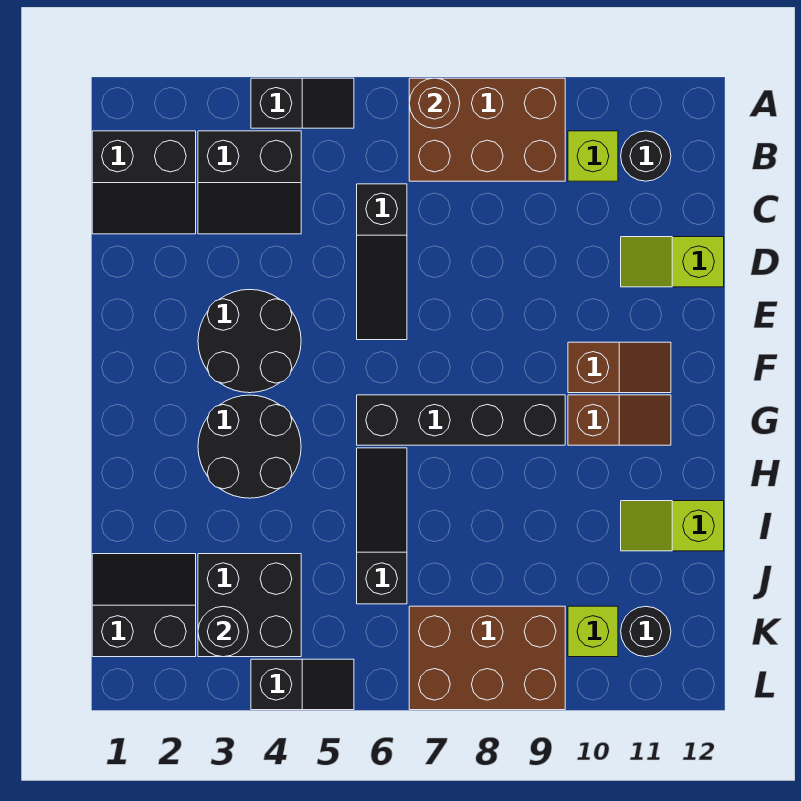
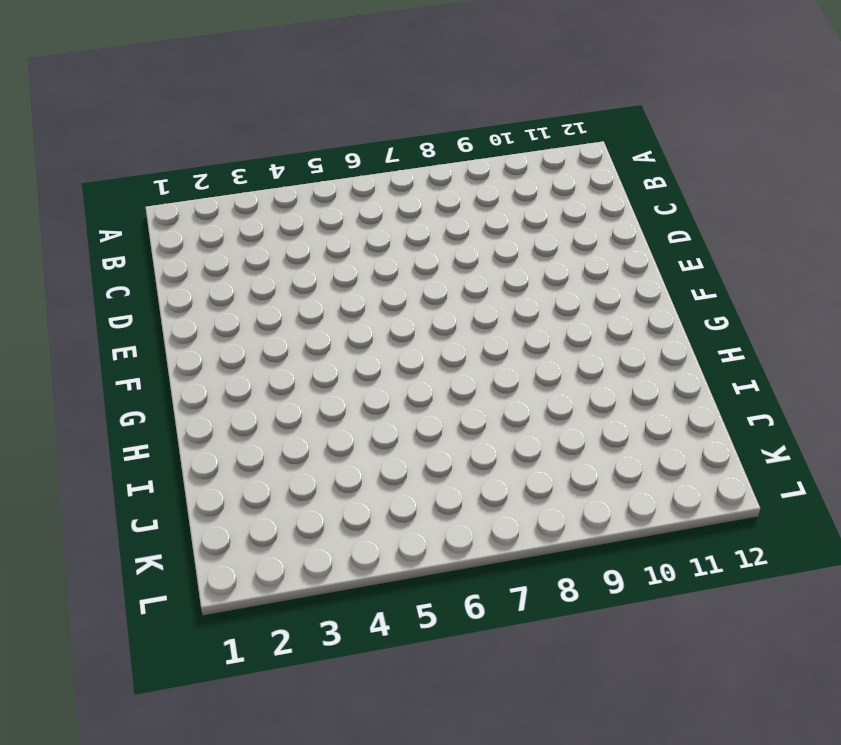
none -> black slope A4:A5 level 1 top 4
none -> brown brick A7:B9 level 1
none -> black slope B1:C2 level 1 top B

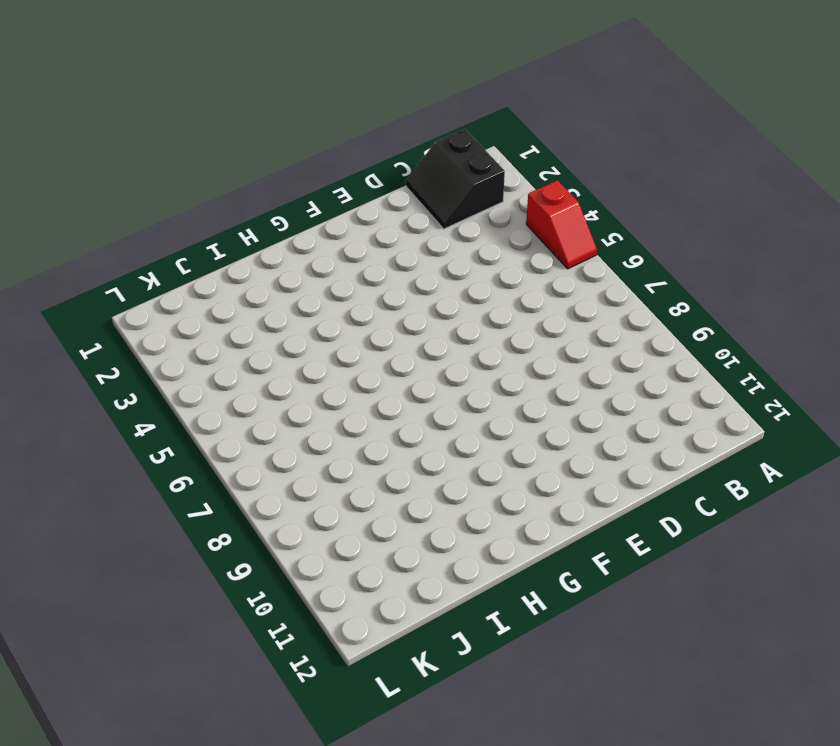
red slope A4:A5 level 1 top 4 -> black slope A4:A5 level 1 top 4
none -> brown brick A7:B9 level 1
none -> black slope B3:C4 level 1 top B
none -> lime brick B10 level 1

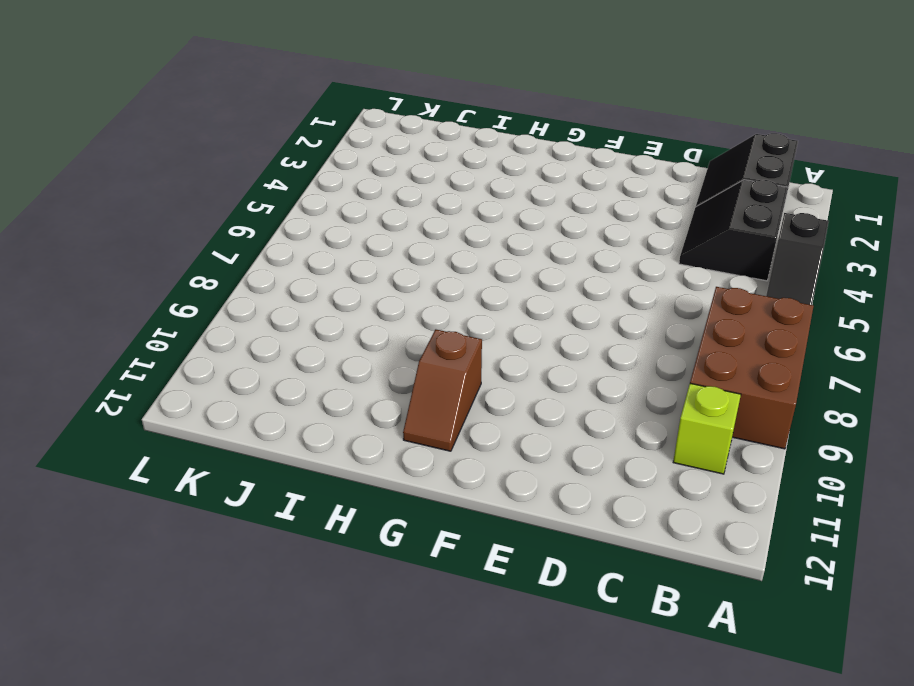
none -> black round brick B11 level 1
none -> black slope C6:E6 level 1 top C
none -> lime slope D11:D12 level 1 top 12

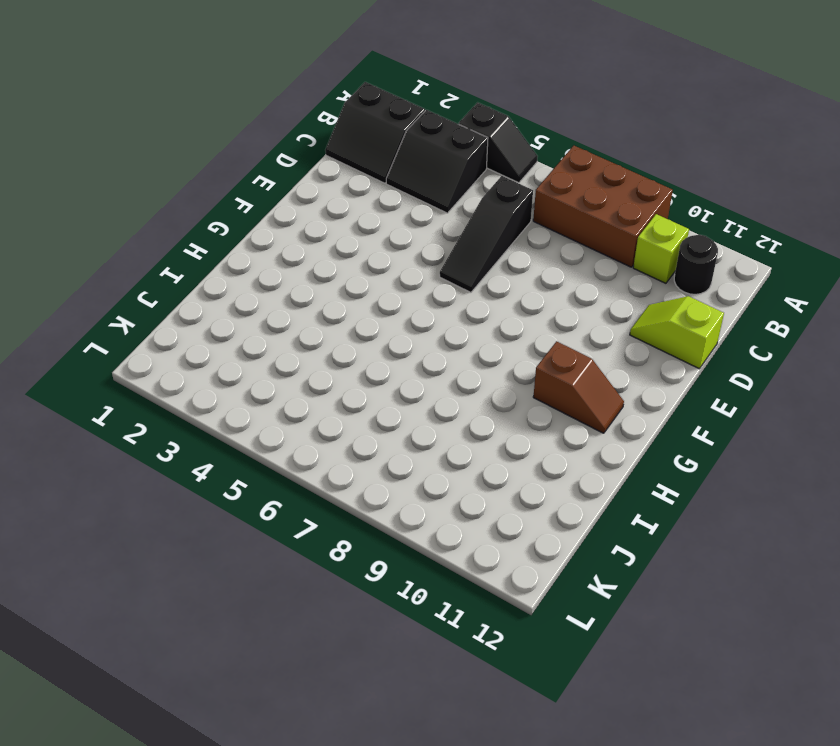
none -> black round brick E3:F4 level 1
none -> brown slope F10:F11 level 1 top 10
none -> black round brick G3:H4 level 1

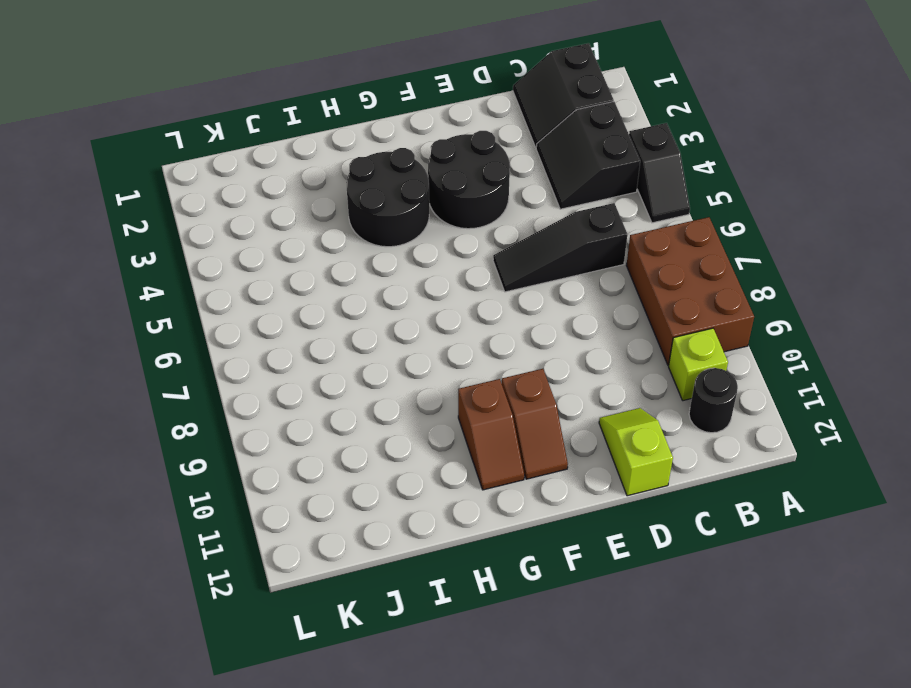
none -> black brick G6:G9 level 1
none -> black slope H6:J6 level 1 top J
none -> lime slope I11:I12 level 1 top 12

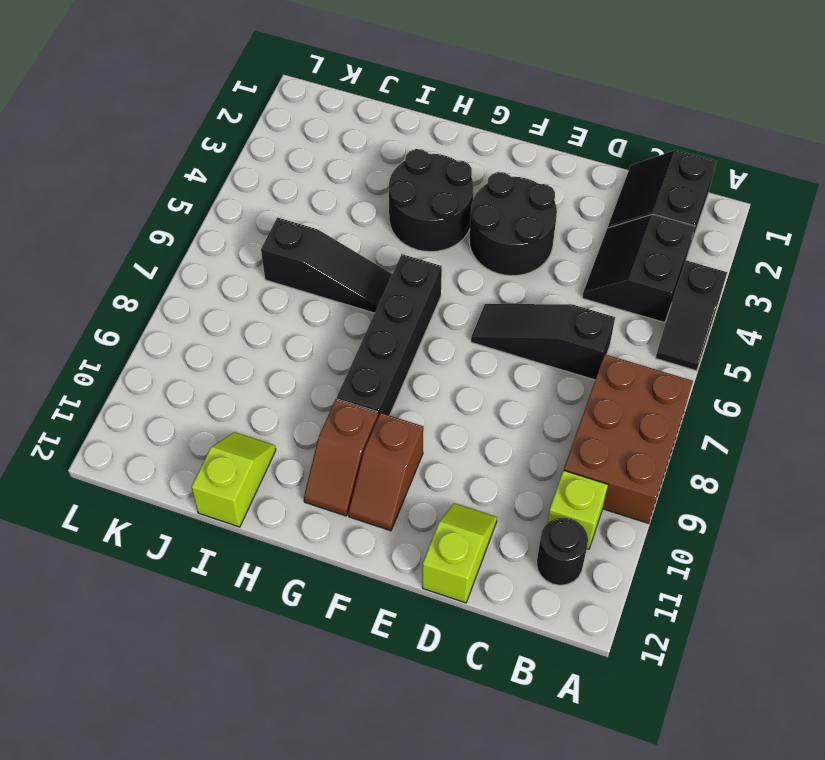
none -> black slope J1:K2 level 1 top K
none -> black brick J3:K4 level 1
none -> brown brick K7:L9 level 1

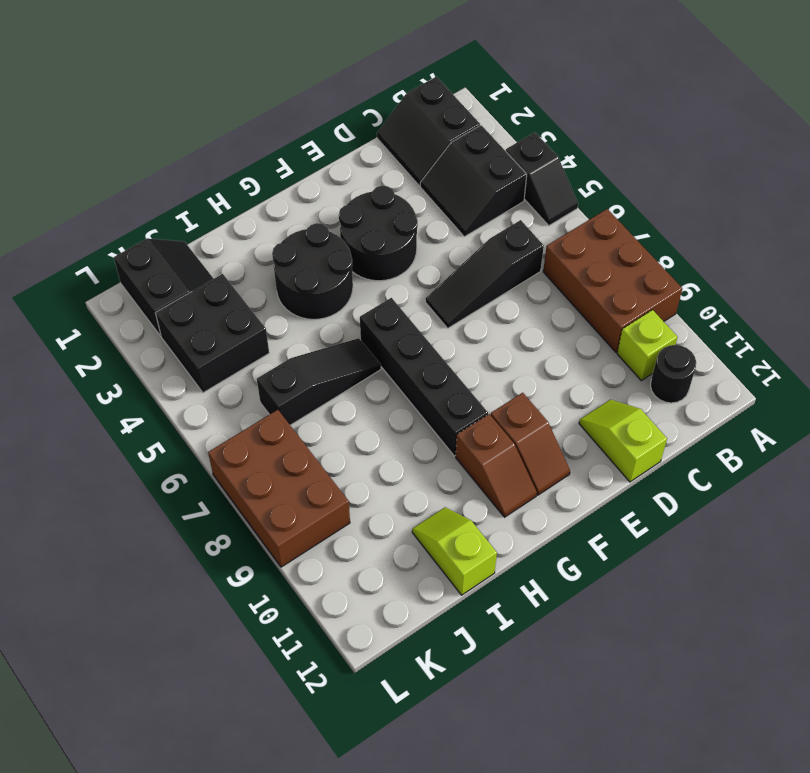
none -> lime brick K10 level 1
none -> black round brick K11 level 1
none -> black slope L4:L5 level 1 top 4

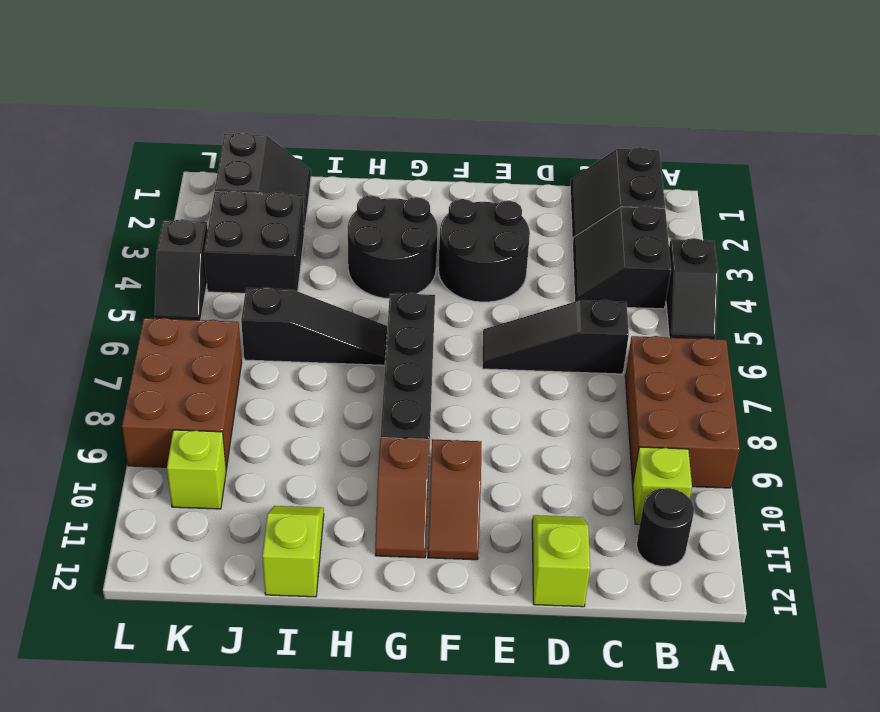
none -> black round brick K11 level 1
none -> brown round brick A7 level 2
none -> black round brick K3 level 2

